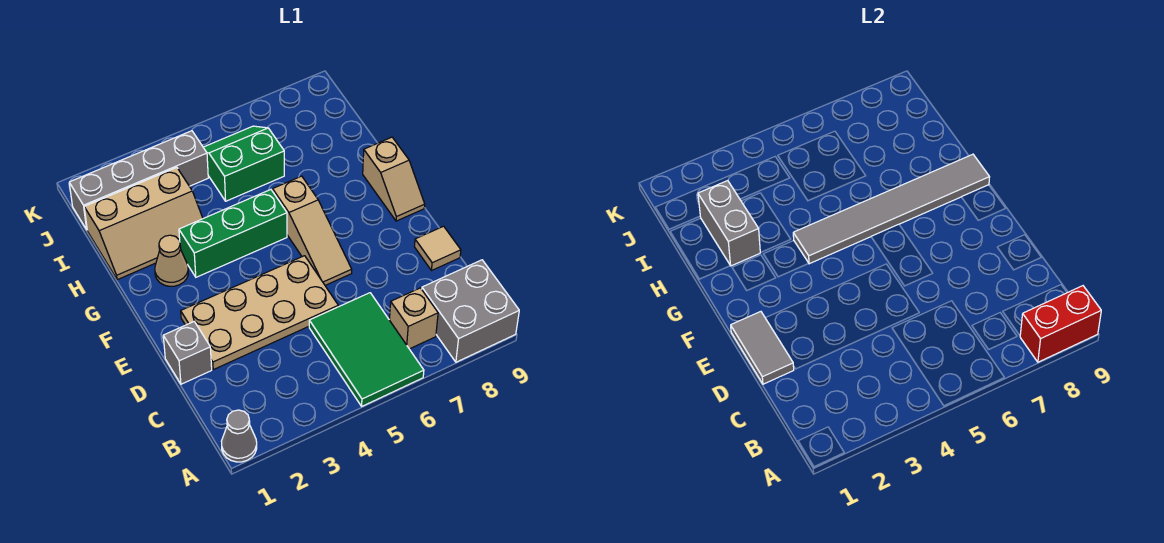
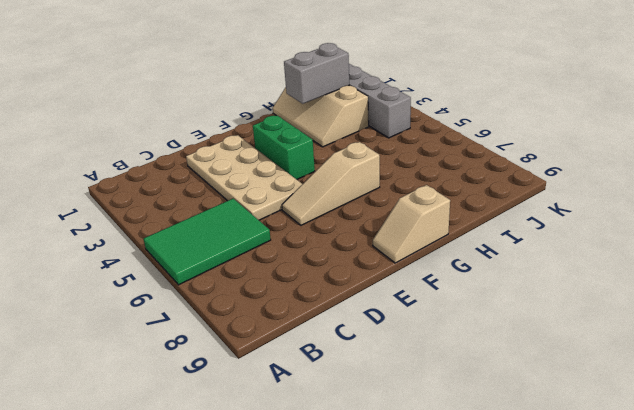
green brick F3:F4 level 1 -> none
none -> grey cone A1 level 1
none -> grey brick A8:B9 level 1
none -> tan brick B7 level 1

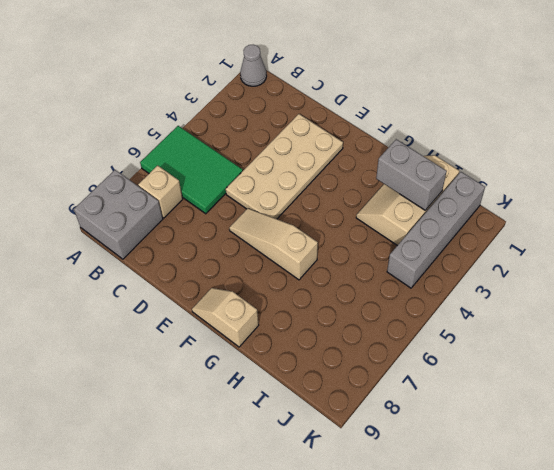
none -> grey brick D1 level 1
none -> tan tile D9 level 1
none -> tan cone G2 level 1

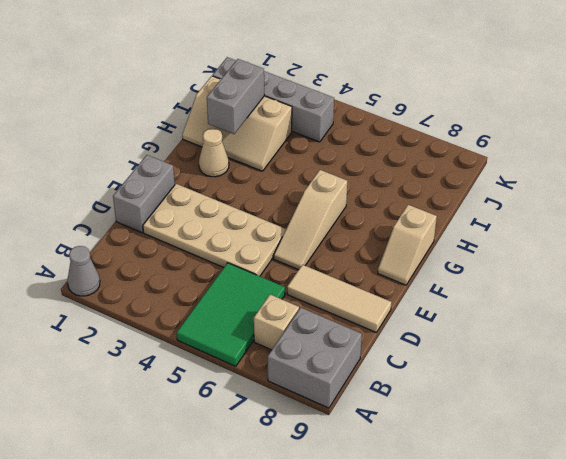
grey brick D1:E1 level 1 -> grey brick D1 level 1
tan tile D7:D9 level 1 -> tan tile D9 level 1
none -> green brick G3:G5 level 1
none -> green slope I5:J6 level 1 top I
none -> red brick A8:A9 level 2

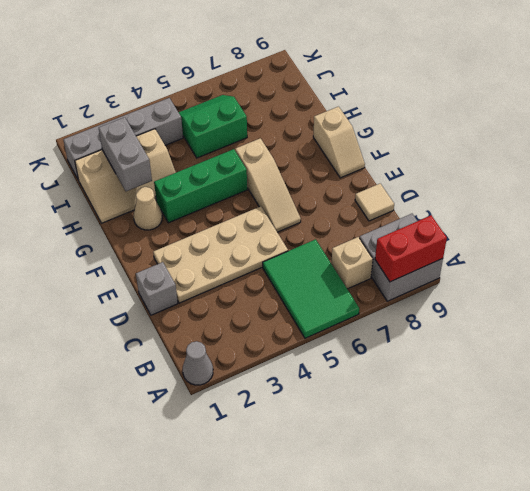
none -> grey tile D1:E1 level 2
none -> grey tile G4:G9 level 2

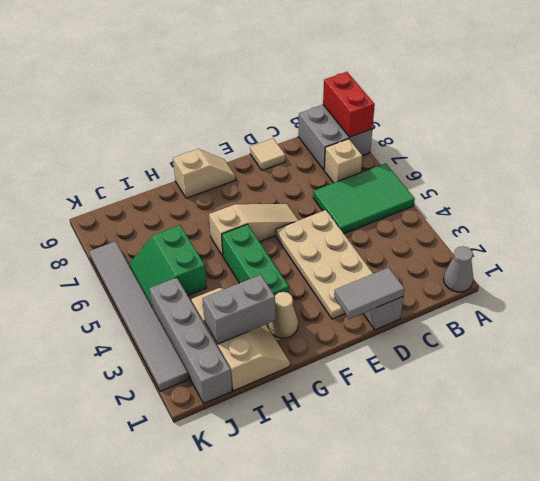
grey tile K2:K7 level 1 -> grey tile G4:G9 level 2

